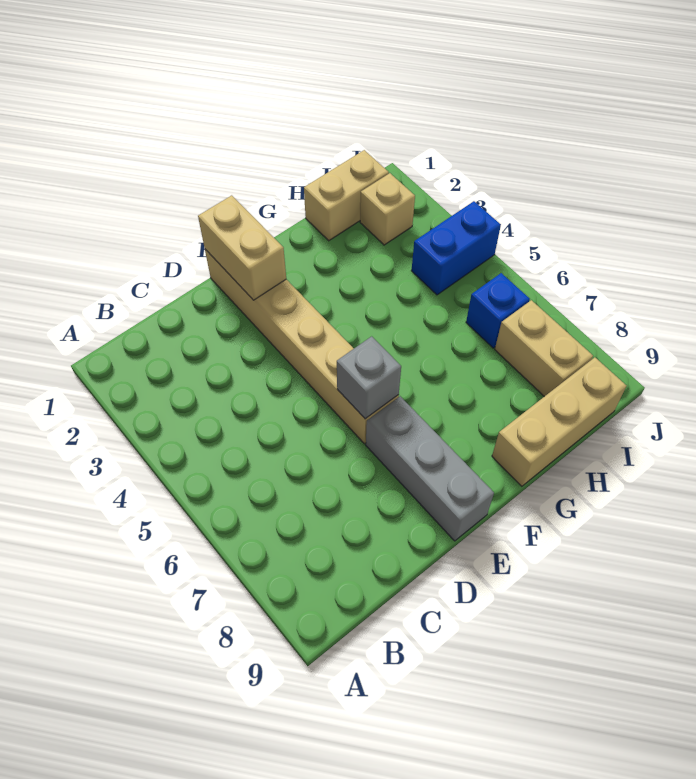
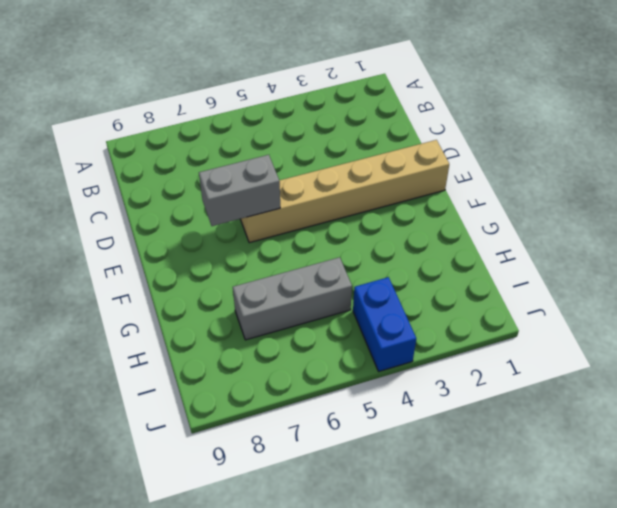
grey brick E6:E7 level 2 -> grey brick E6 level 2
grey brick H5:H7 level 1 -> grey brick E7:E9 level 1
none -> tan brick G9:I9 level 1
none -> tan brick H1:I1 level 1

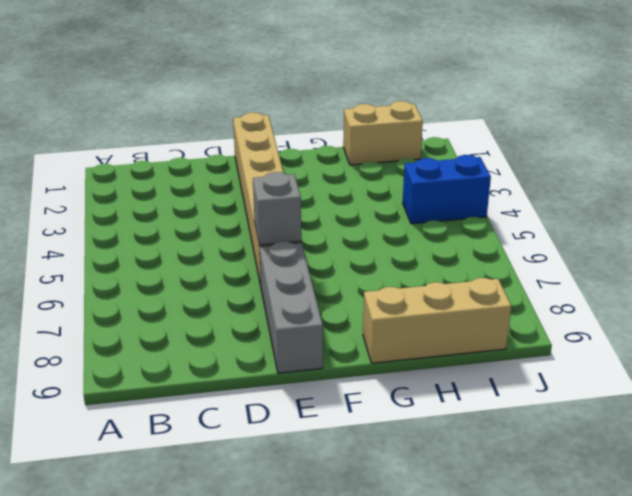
none -> tan brick I2 level 1
none -> blue brick I6 level 1

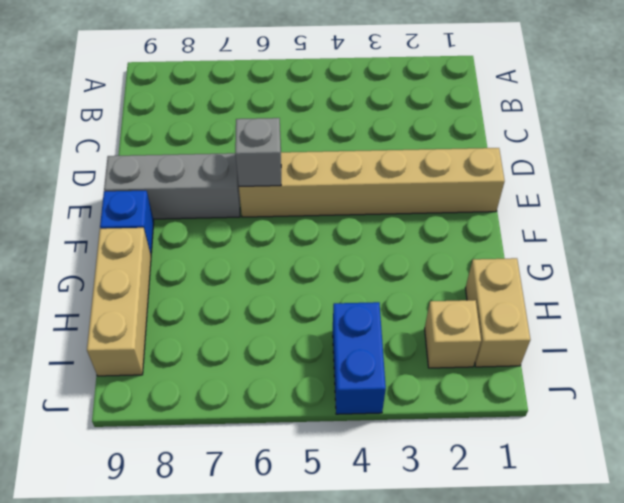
blue brick F9 level 1 -> blue brick I6 level 1
none -> tan brick I7:I8 level 1
none -> tan brick E1:E2 level 2

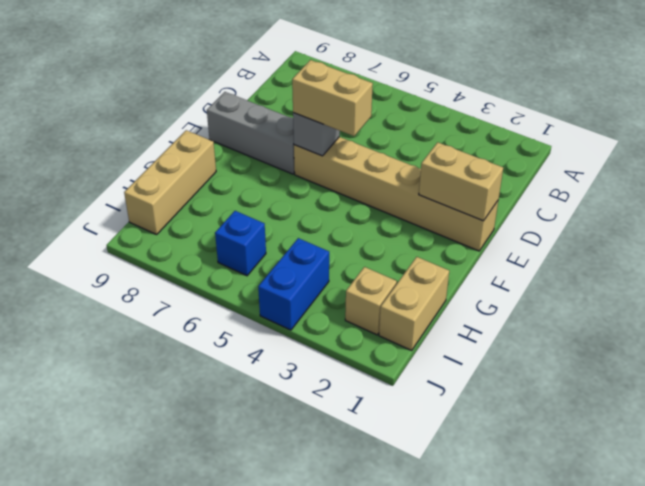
tan brick E5:E6 level 3 -> tan brick I7:I8 level 1

